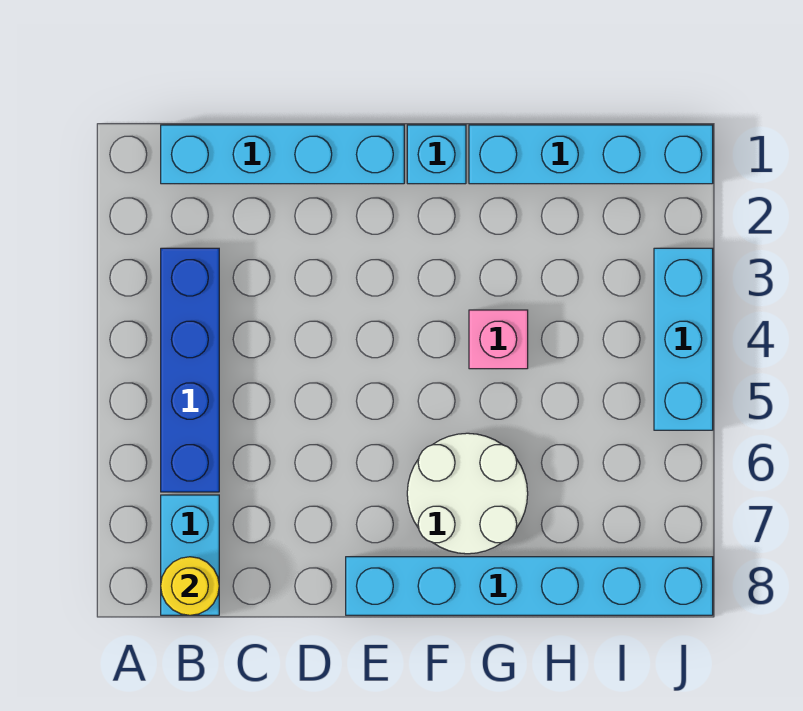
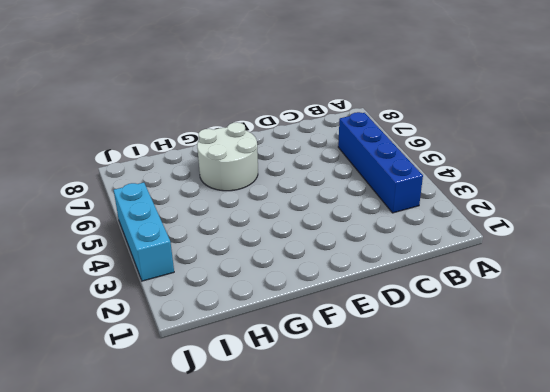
none -> cyan brick B1:E1 level 1
none -> cyan brick B7:B8 level 1

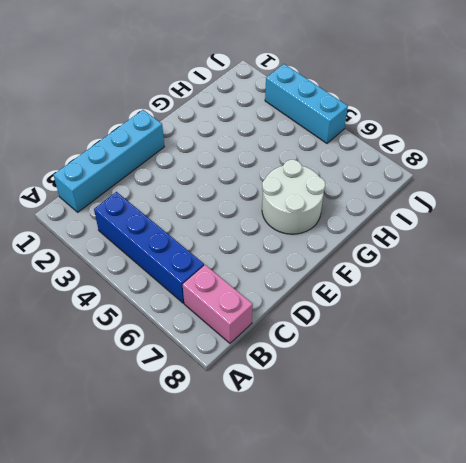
pink brick B7:B8 level 1 -> cyan brick B7:B8 level 1
none -> cyan brick E8:J8 level 1
none -> cyan brick F1 level 1

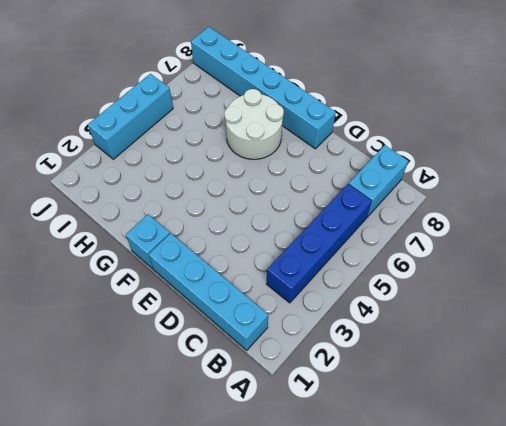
none -> cyan brick G1:J1 level 1
none -> pink brick G4 level 1

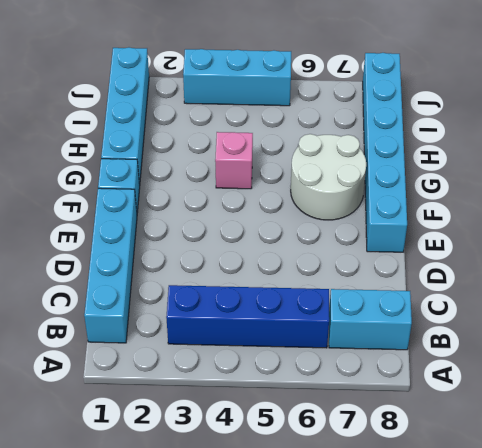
none -> yellow round brick B8 level 2

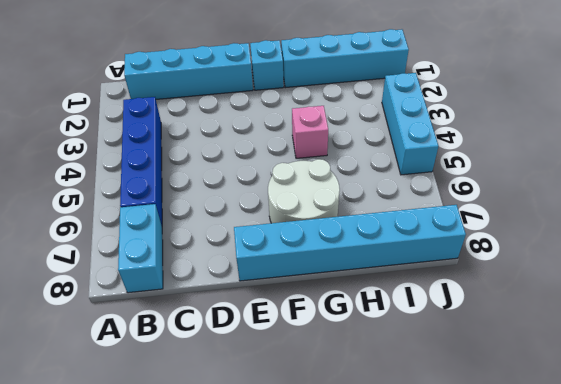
none -> yellow round brick B8 level 2

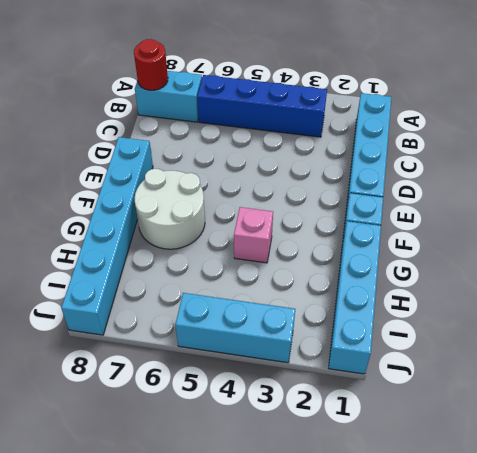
red round brick B8 level 2 -> yellow round brick B8 level 2

